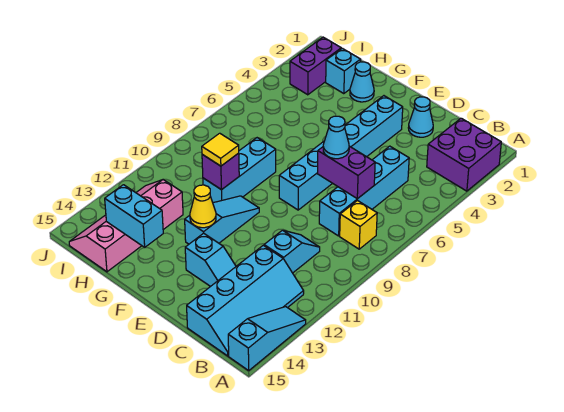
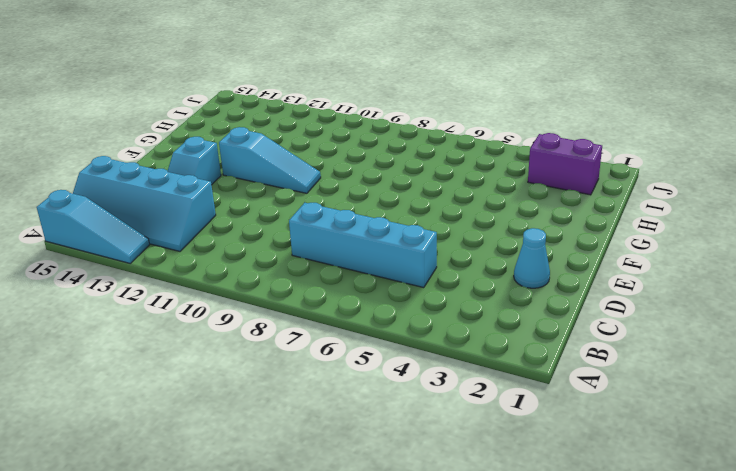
none -> purple brick A2:B3 level 1
none -> yellow brick B8 level 1
none -> cyan slope C10:C11 level 1 top 11

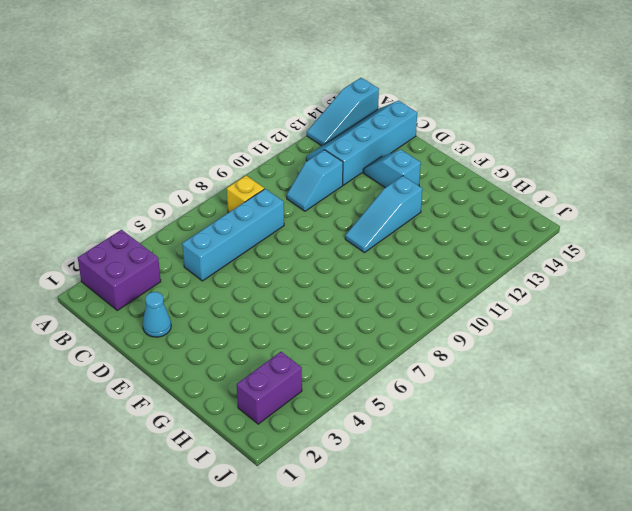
none -> cyan brick E3:E8 level 1
none -> cyan cone G2 level 1
none -> cyan brick G8:G10 level 1

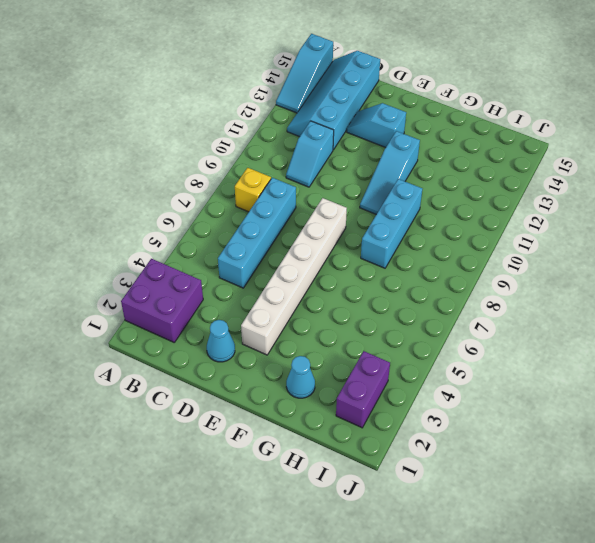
white brick E3:E8 level 1 -> cyan brick E3:E8 level 1
none -> cyan brick H2 level 1
none -> pink slope H12:I15 level 1 top H
none -> purple brick C7:D7 level 2

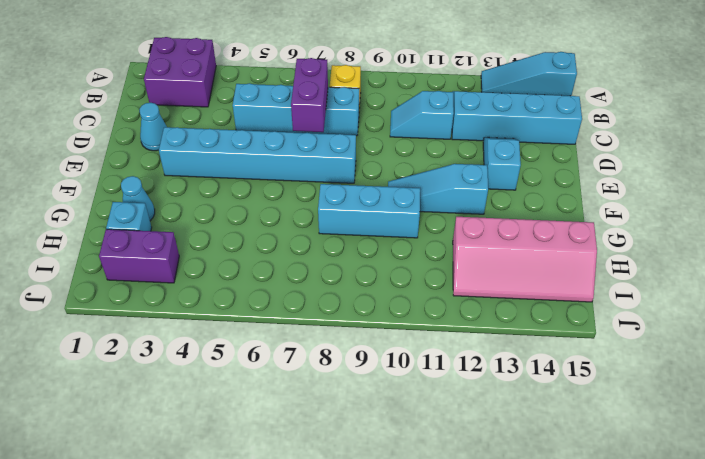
none -> yellow cone F12 level 2
none -> purple brick G10 level 2
none -> cyan brick G14:H14 level 2

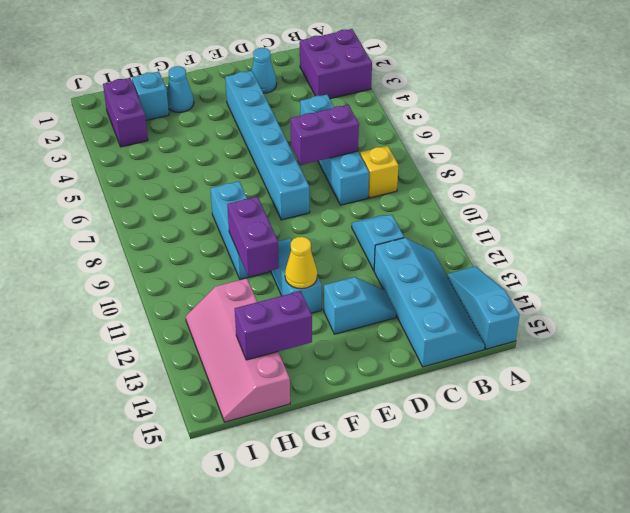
purple brick G10:G11 level 2 -> purple brick G10 level 2
purple brick G14:H14 level 2 -> cyan brick G14:H14 level 2
none -> cyan cone D7 level 3
none -> yellow tile G10 level 3

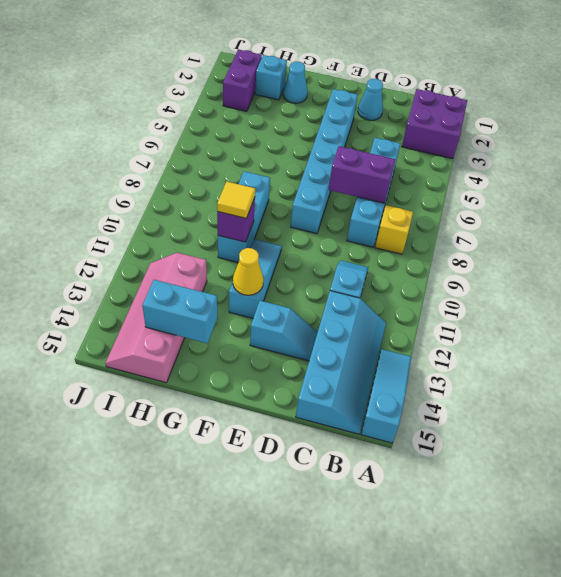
none -> cyan cone D7 level 3

